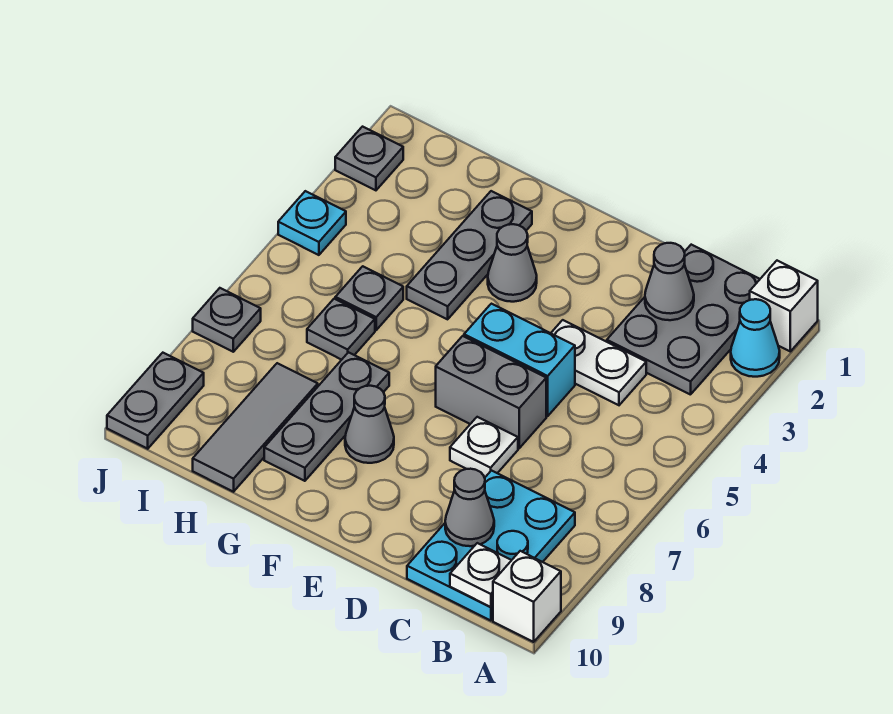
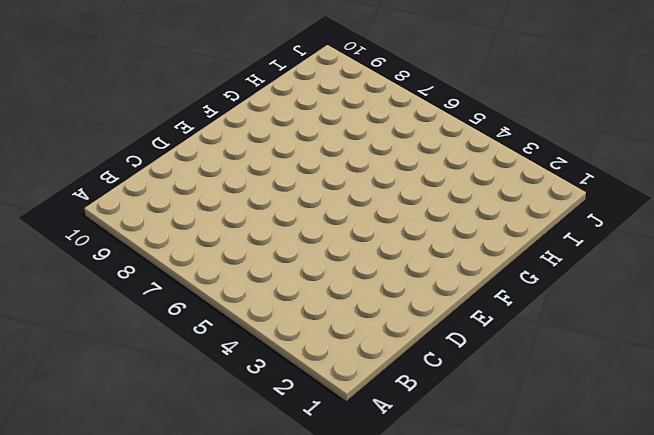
none -> white brick A1 level 1
none -> cyan cone A2 level 1
none -> white brick A10 level 1

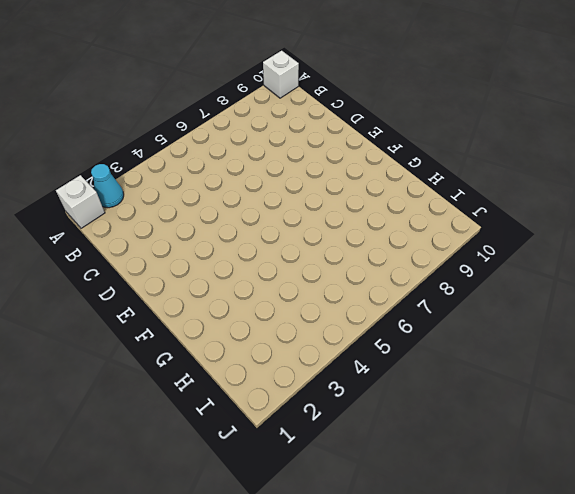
none -> grey plate B1:C3 level 1
none -> cyan plate B8:C10 level 1
none -> white plate C4:D4 level 1

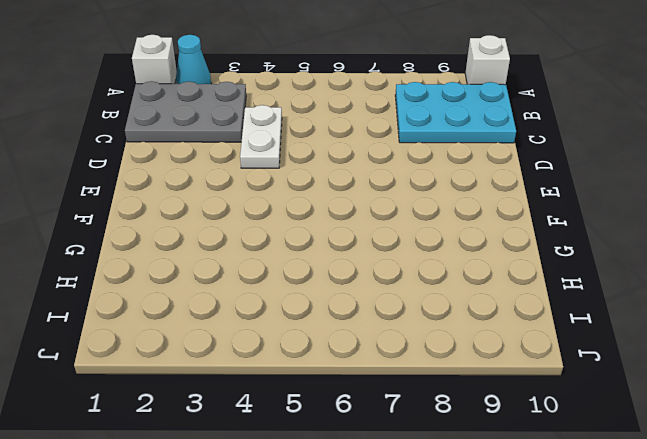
none -> cyan brick D5:E5 level 1
none -> grey brick D6:E6 level 1
none -> white plate D7 level 1

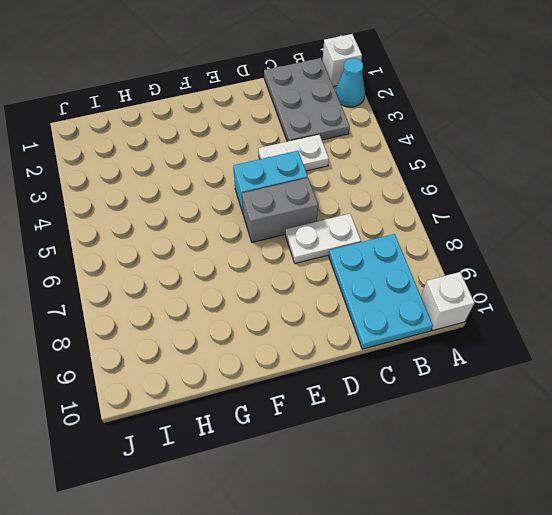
white plate C7:D7 level 1 -> white plate D7 level 1
none -> grey cone F3 level 1
none -> grey cone F8 level 1
none -> grey plate G2:G4 level 1

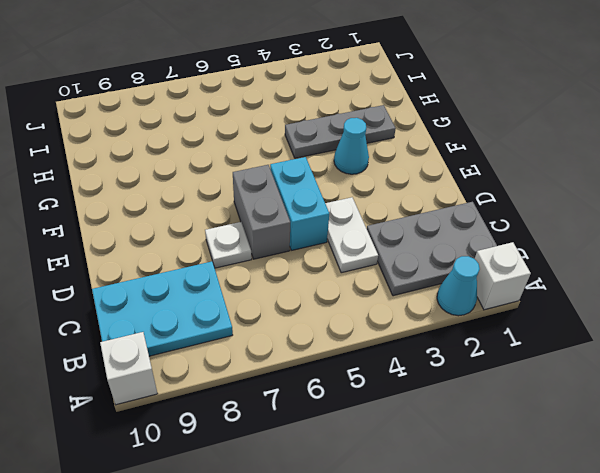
cyan cone F3 level 1 -> grey cone F3 level 1
none -> grey cone F8 level 1
none -> grey plate G7:G9 level 1
none -> grey plate H5 level 1

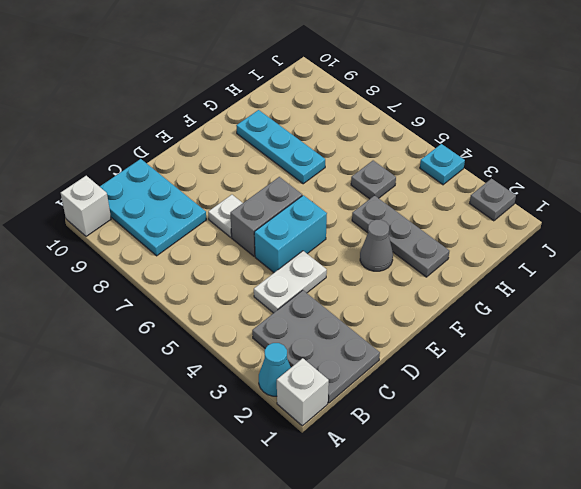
cyan plate G7:G9 level 1 -> grey plate G7:G9 level 1
none -> grey cone F8 level 1
none -> grey plate H6 level 1
none -> grey tile H8:H10 level 1

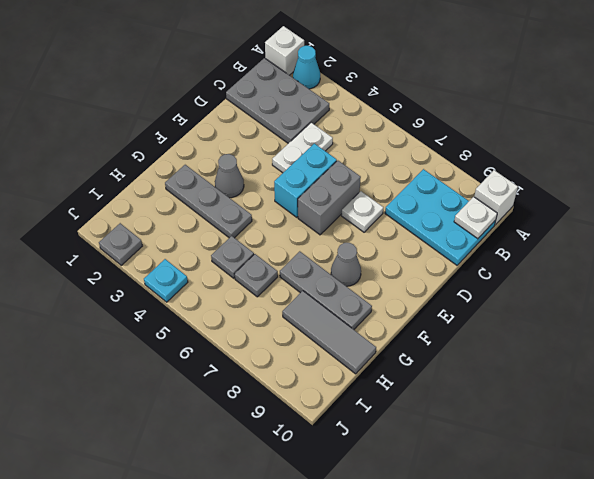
none -> grey plate J7 level 1
none -> grey plate J9:J10 level 1
none -> grey cone C2 level 2

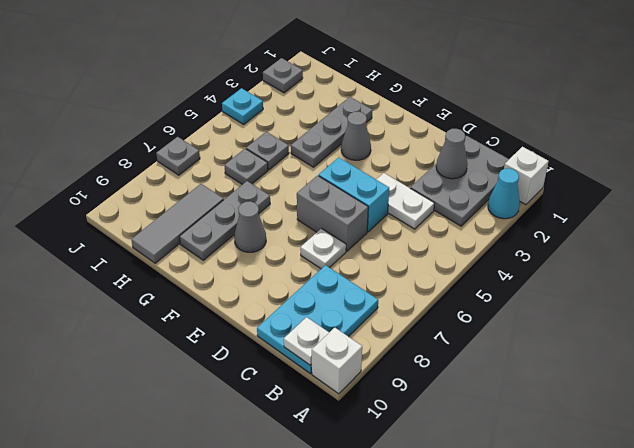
none -> grey plate J9:J10 level 1
none -> grey cone C9 level 2

